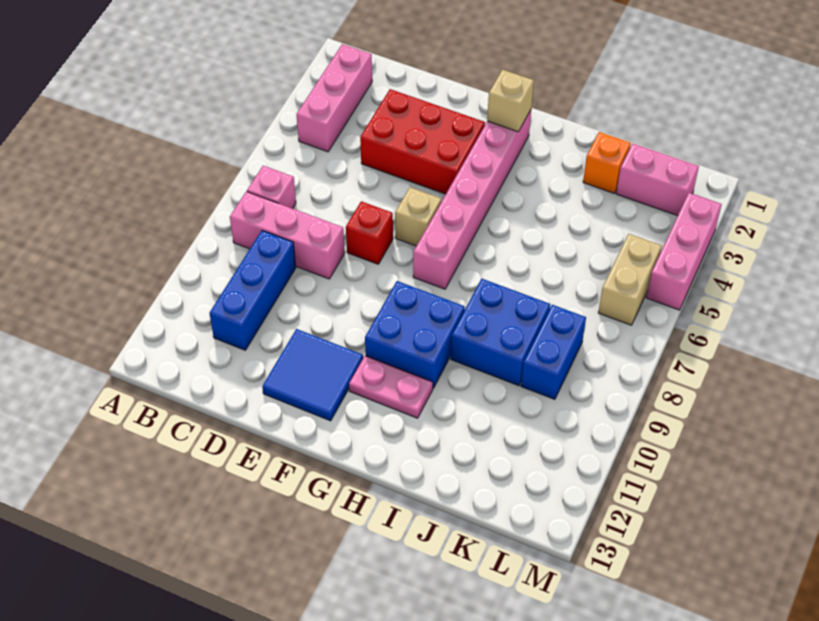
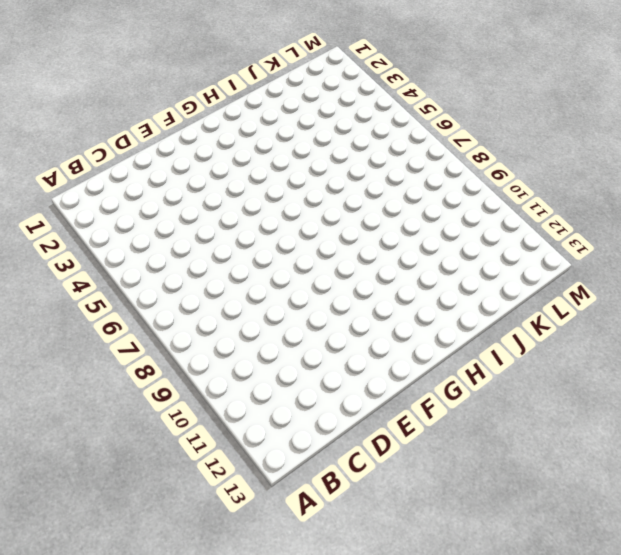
none -> pink brick B2:B4 level 1
none -> pink brick B7 level 1
none -> pink brick B8:D8 level 1

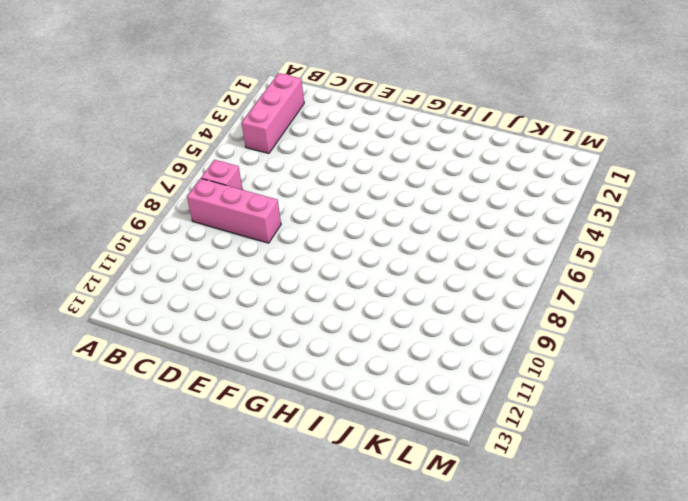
none -> blue brick C9:C11 level 1
none -> red brick D3:F4 level 1
none -> red brick E7 level 1

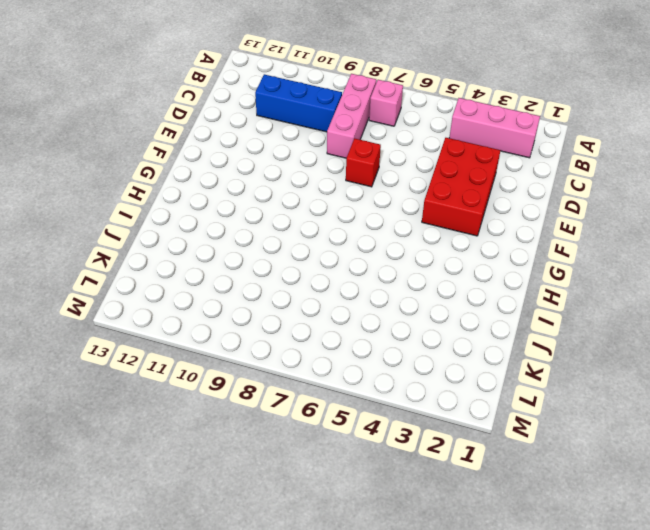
none -> blue tile E11:F12 level 1
none -> tan brick F6 level 1
none -> pink brick G2:G7 level 1

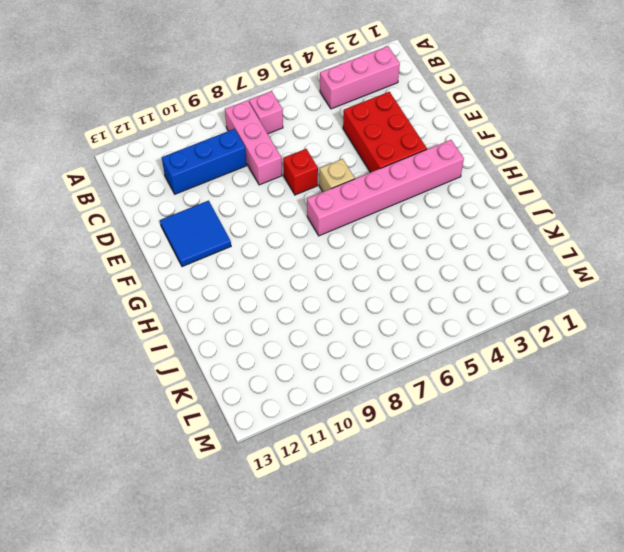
none -> blue brick G9:H10 level 1
none -> pink plate G11:H11 level 1
none -> blue brick I8:J9 level 1

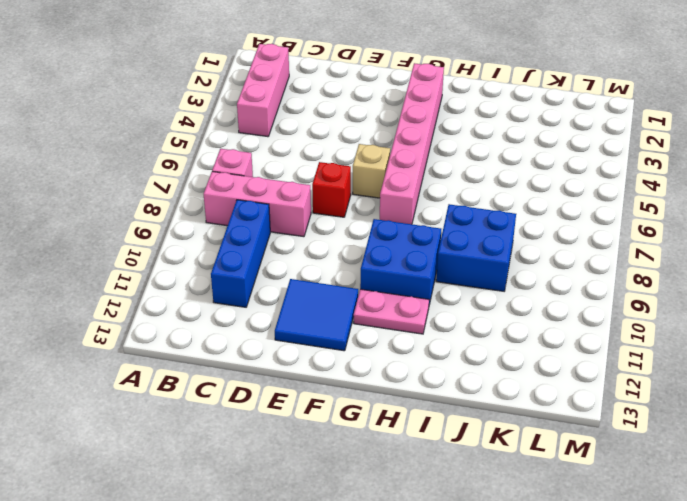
none -> red brick D3:F4 level 1
none -> orange brick J2 level 1
none -> pink brick K2:L2 level 1

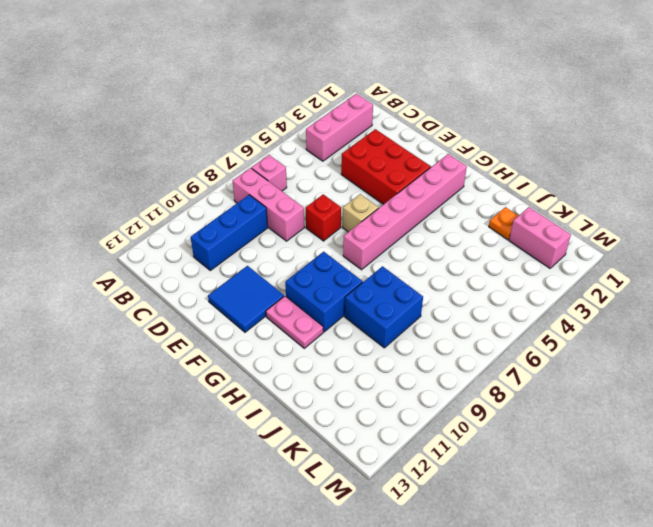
orange plate J2 level 1 -> orange brick J2 level 1
none -> blue brick K8:K9 level 1
none -> tan brick L5:L6 level 1
none -> pink brick M3:M5 level 1

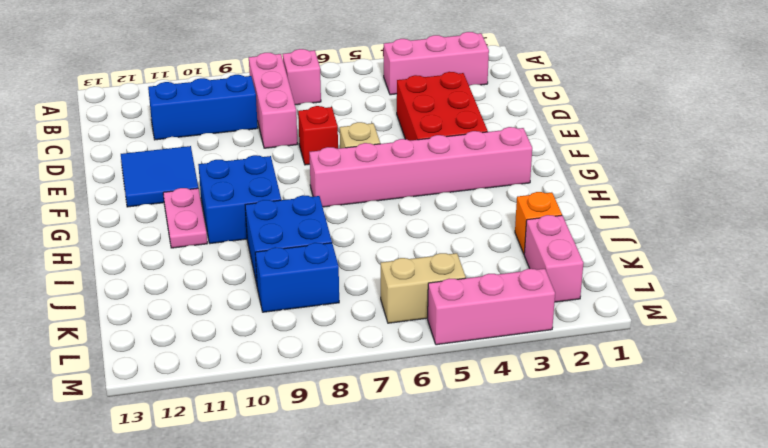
none -> tan brick G2 level 2

